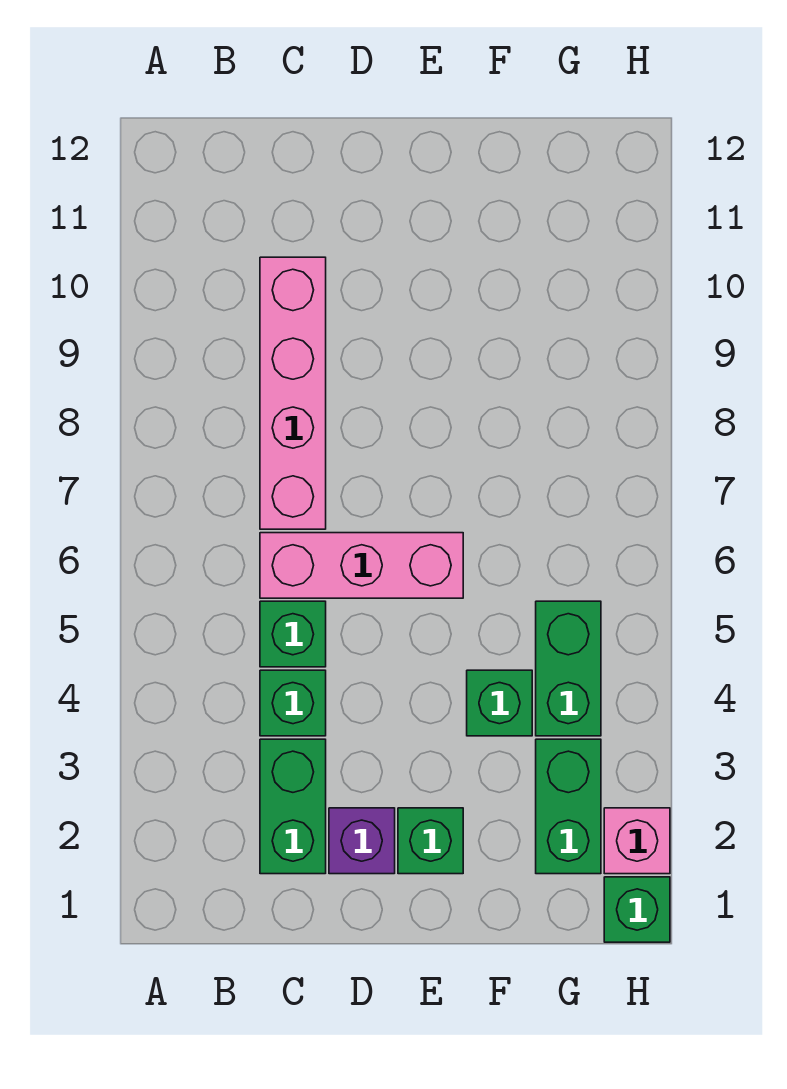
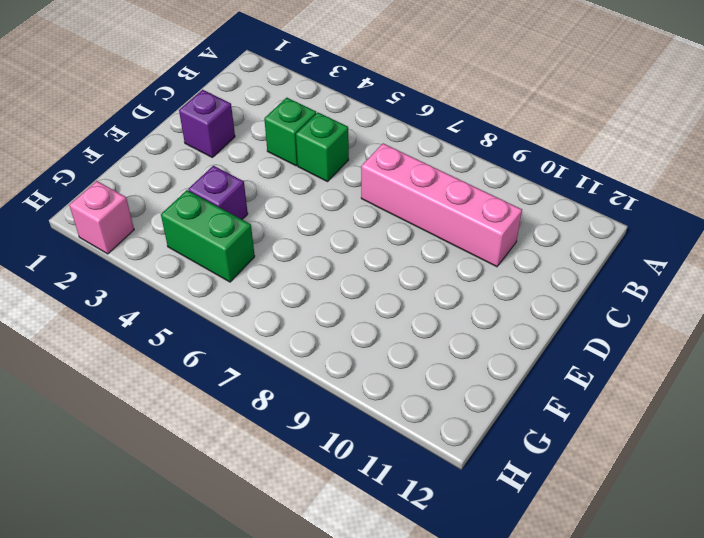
purple brick F4 level 1 -> green brick F4 level 1
none -> green brick C2:C3 level 1
none -> pink brick C6:E6 level 1
none -> green brick E2 level 1

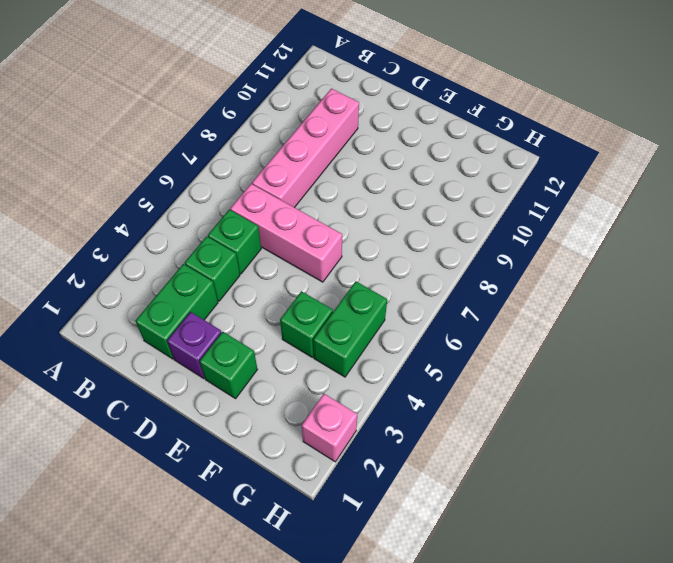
none -> green brick G2:G3 level 1
none -> green brick H1 level 1

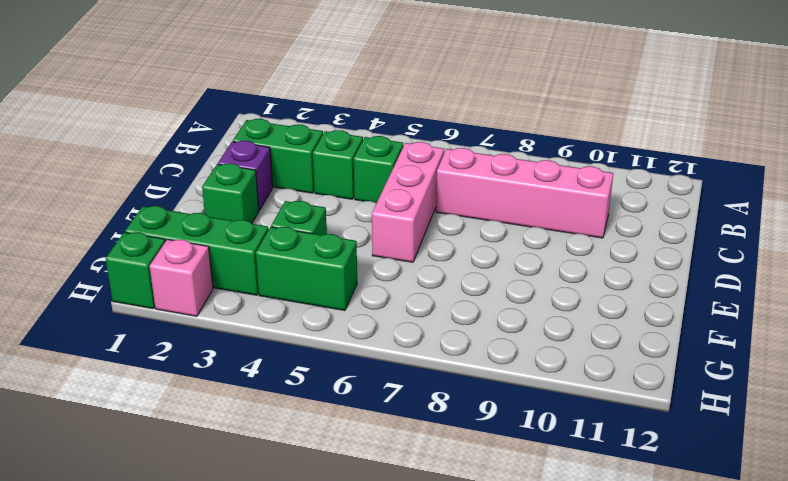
green brick G1:G3 level 1 -> green brick G2:G3 level 1

